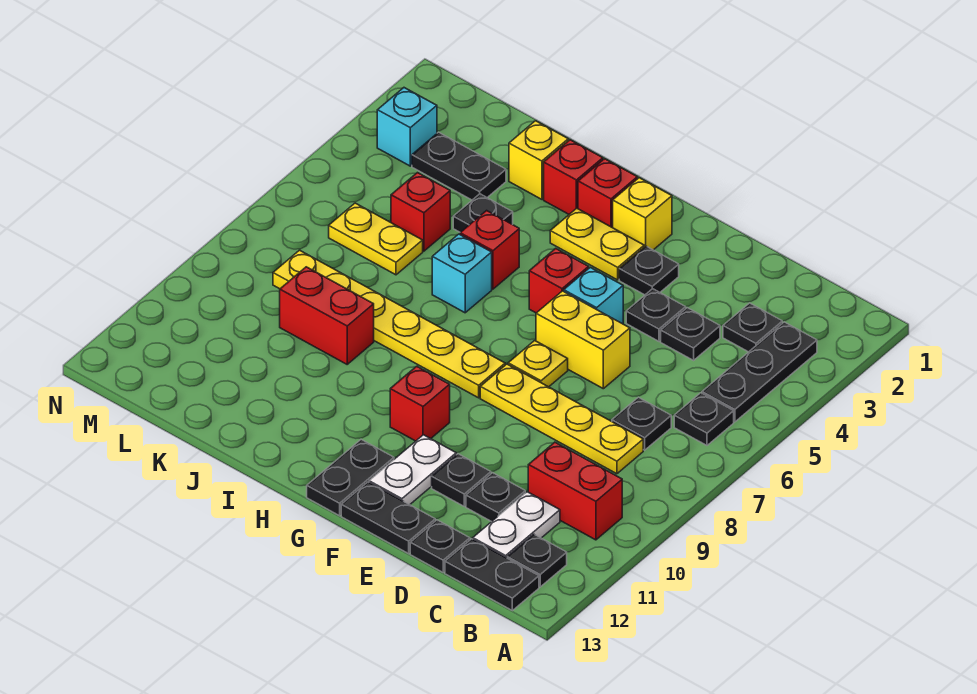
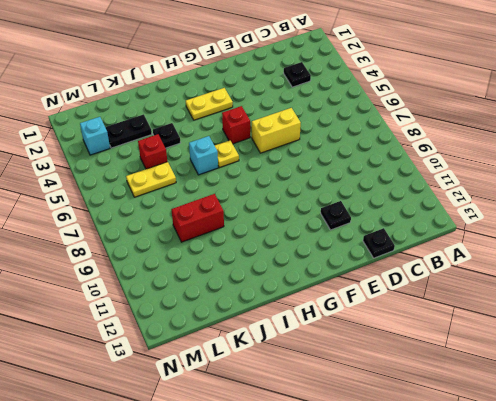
yellow plate H6 level 1 -> yellow plate F7 level 1
none -> black plate B3:B5 level 1
none -> black plate B6 level 1
none -> red brick B10:C10 level 1
none -> black plate B12 level 1

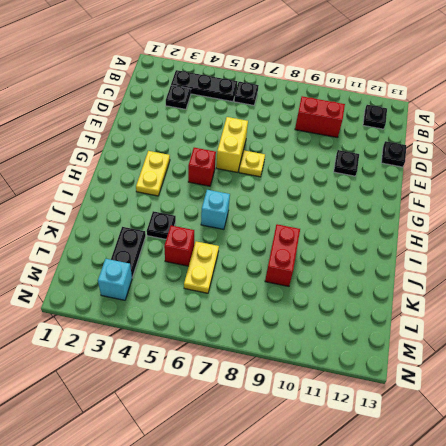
red brick C9:C10 level 1 -> red brick B10:C10 level 1
none -> black plate B13:C13 level 1
none -> black plate C7 level 1
none -> yellow plate C8:F8 level 1
none -> white plate C11:C12 level 1

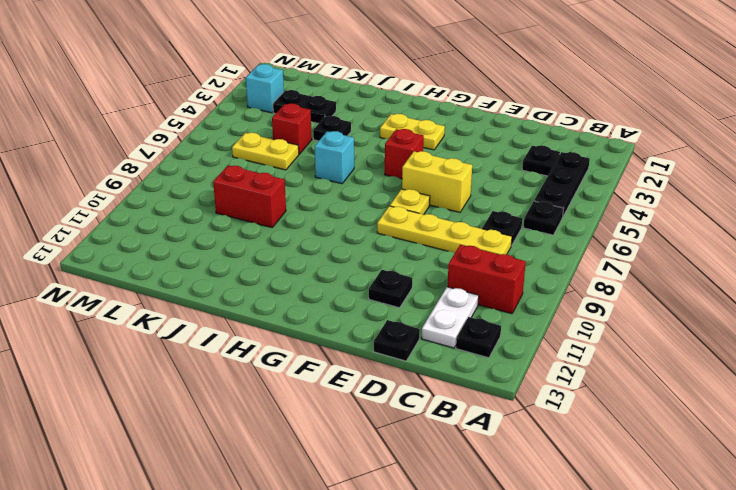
none -> black plate B13:C13 level 1
none -> black plate D4 level 1
none -> black plate D11 level 1
none -> black plate E4 level 1

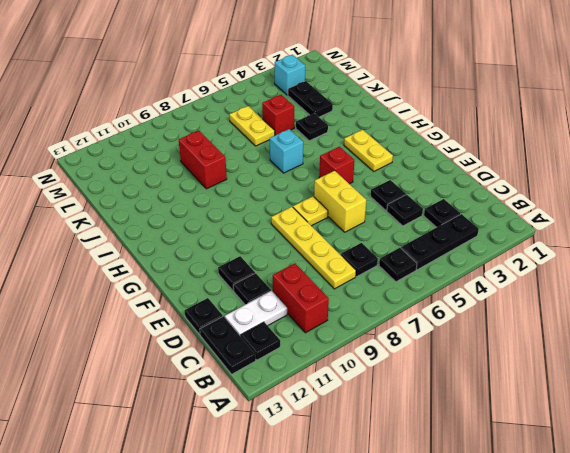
none -> black plate E13:F13 level 1
none -> black plate F3 level 1
none -> cyan brick F5 level 1
none -> white plate F11:F12 level 1

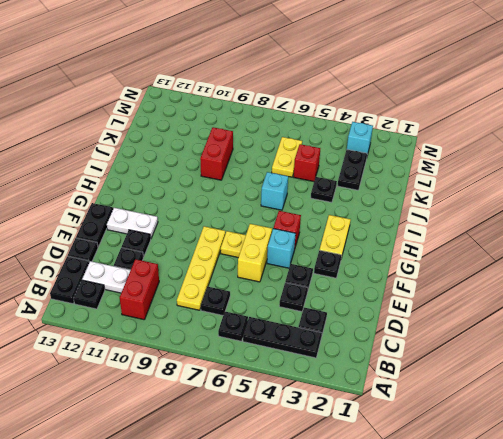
none -> yellow brick G2 level 1
none -> yellow plate G8:L8 level 1
none -> red brick G10 level 1
none -> black plate G12:G13 level 1

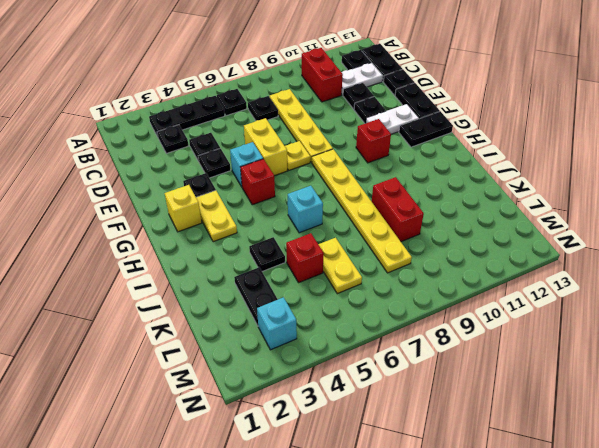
none -> red brick H2 level 1
none -> red brick I2 level 1
none -> red brick I5 level 1
none -> yellow brick J2 level 1

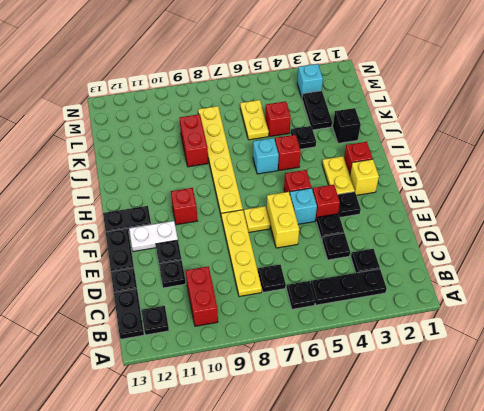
red brick F4 level 1 -> red brick I2 level 1
black brick J2 level 1 -> yellow brick J2 level 1
none -> white plate C11:C12 level 1

